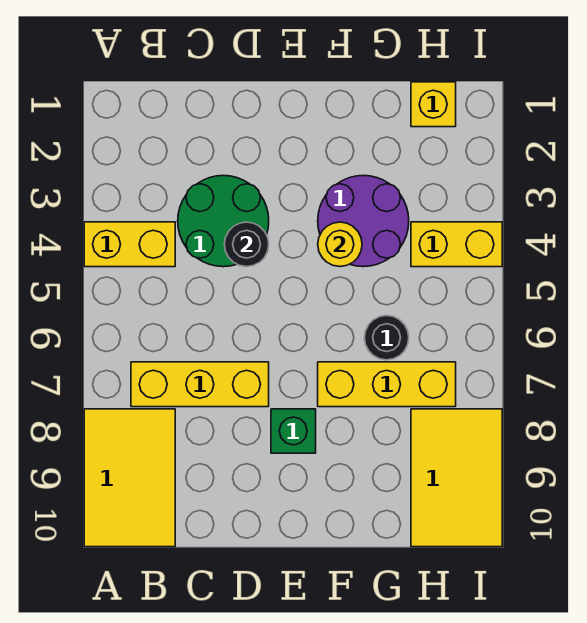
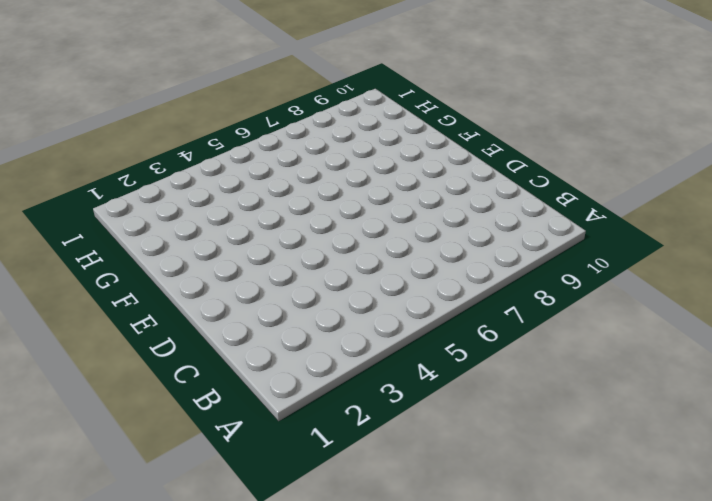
none -> yellow brick A4:B4 level 1
none -> yellow tile A8:B10 level 1
none -> yellow brick B7:D7 level 1

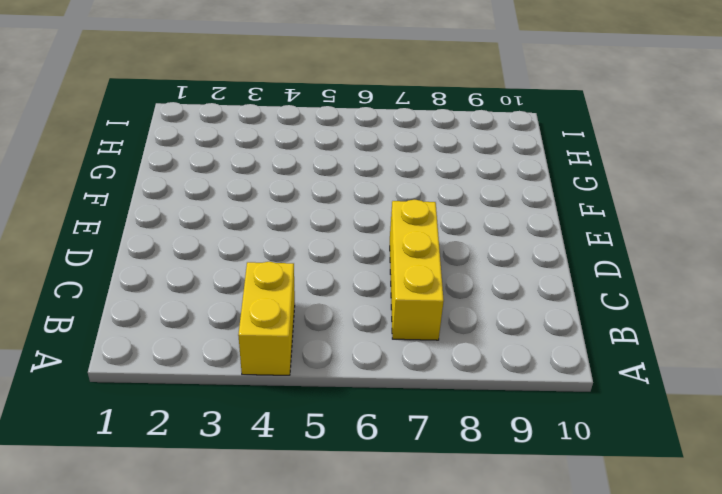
none -> yellow tile A8:B10 level 1
none -> green round brick C3:D4 level 1
none -> green brick E8 level 1

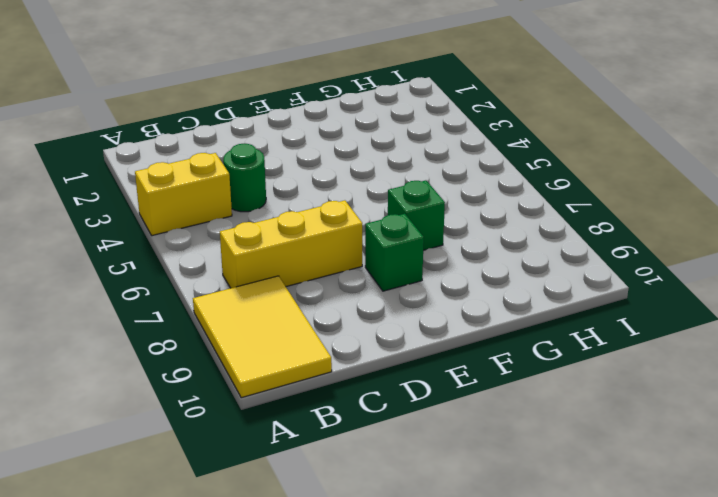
green round brick C4 level 1 -> green round brick C3:D4 level 1
green brick F7 level 1 -> yellow brick F7:H7 level 1
none -> purple round brick F3:G4 level 1
none -> black round brick G6 level 1
none -> yellow brick H1 level 1

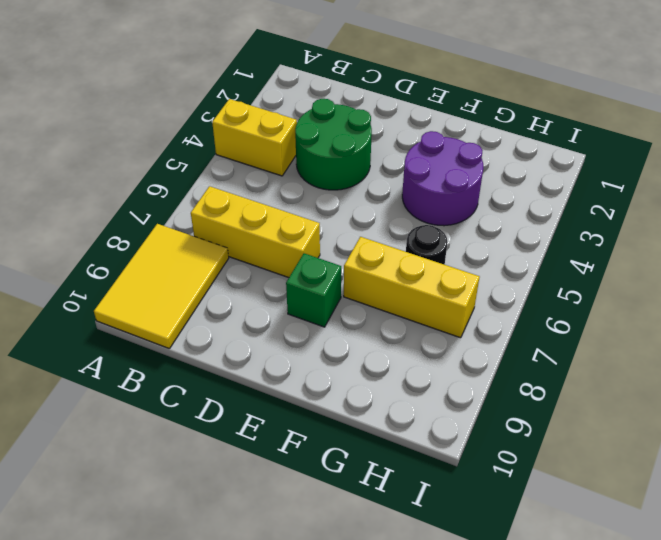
none -> yellow brick H1 level 1
none -> yellow brick H4:I4 level 1
none -> yellow tile H8:I10 level 1

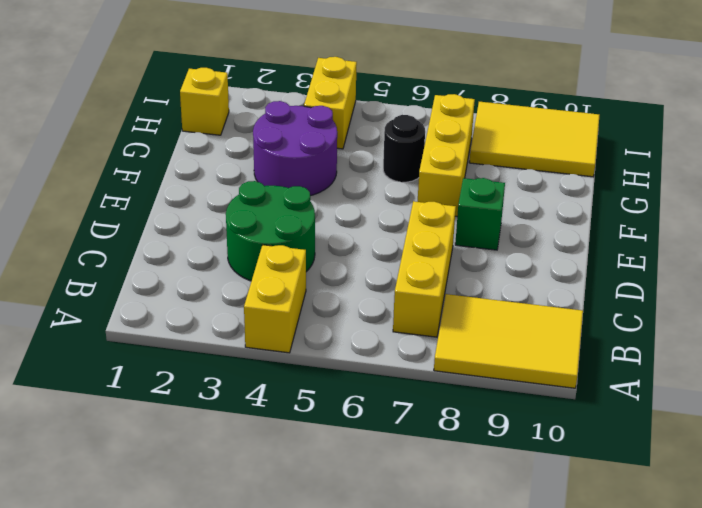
none -> black round brick D4 level 2
none -> yellow round brick F4 level 2

